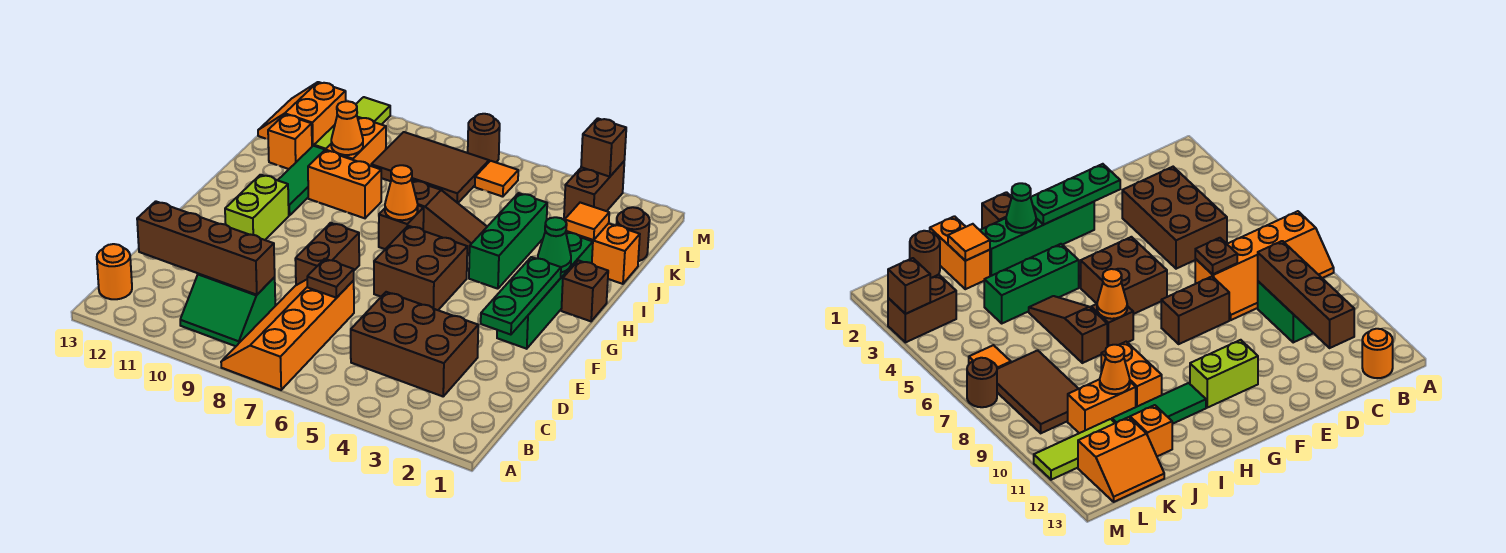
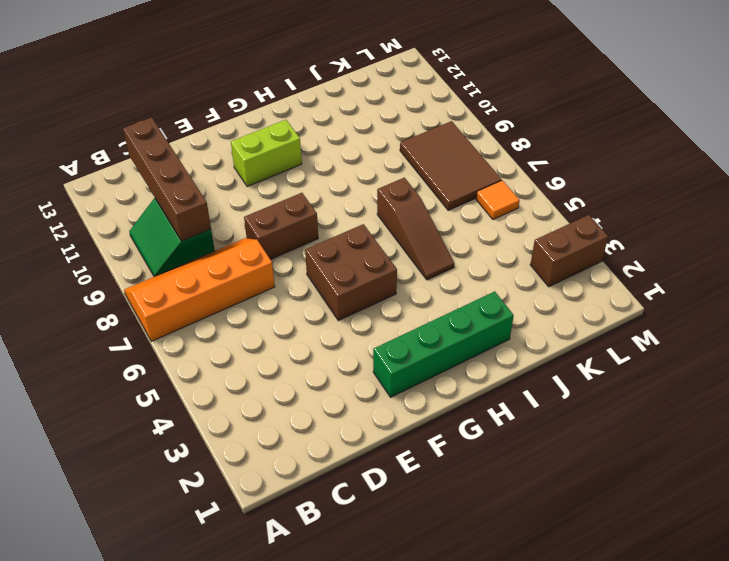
none -> orange round brick B13 level 1
none -> brown brick C3:D5 level 1
none -> brown brick H1 level 1
none -> green brick H4:J4 level 1

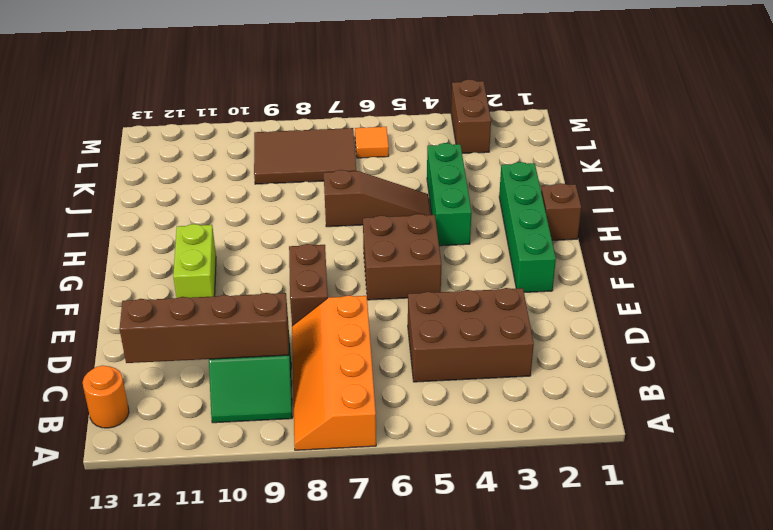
none -> brown brick H7 level 1
none -> green tile H11:J11 level 1
none -> orange brick I9:I10 level 1
none -> orange brick J1:J2 level 1

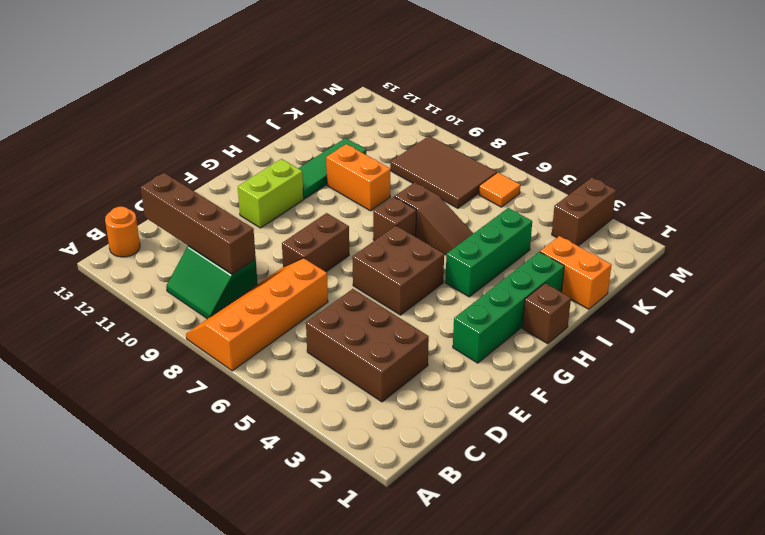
none -> orange brick J10:K10 level 1
none -> orange brick J12 level 1
none -> brown round brick K1 level 1
none -> lime tile K11:M11 level 1

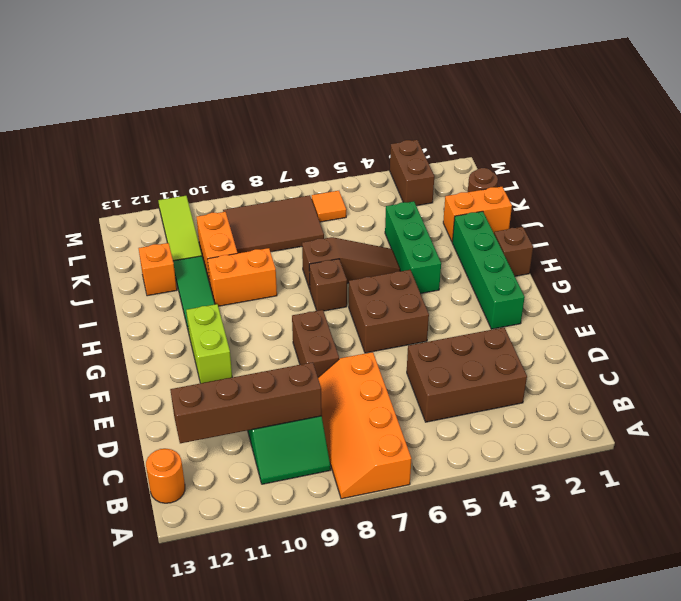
none -> orange slope K12:L13 level 1 top 12
none -> brown round brick M7 level 1
none -> brown plate D7 level 2
none -> green plate E2:G2 level 2

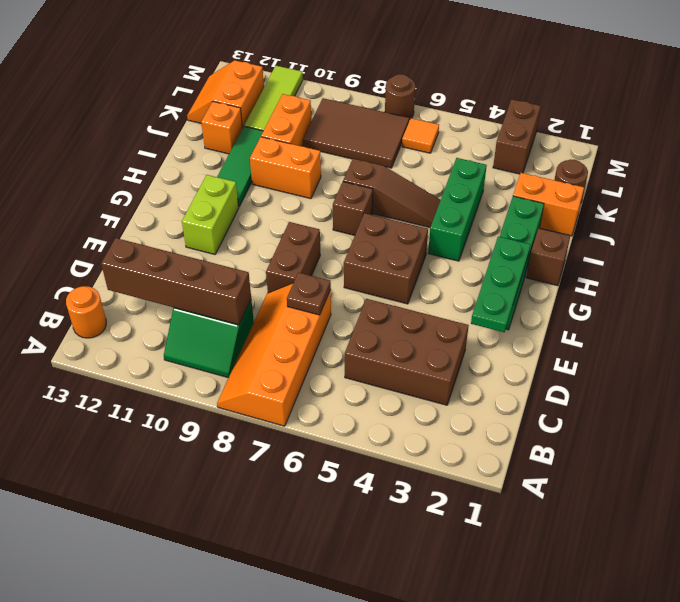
none -> green cone H2 level 2
none -> orange cone H7 level 2
none -> orange tile J2 level 2
none -> orange cone J10 level 2

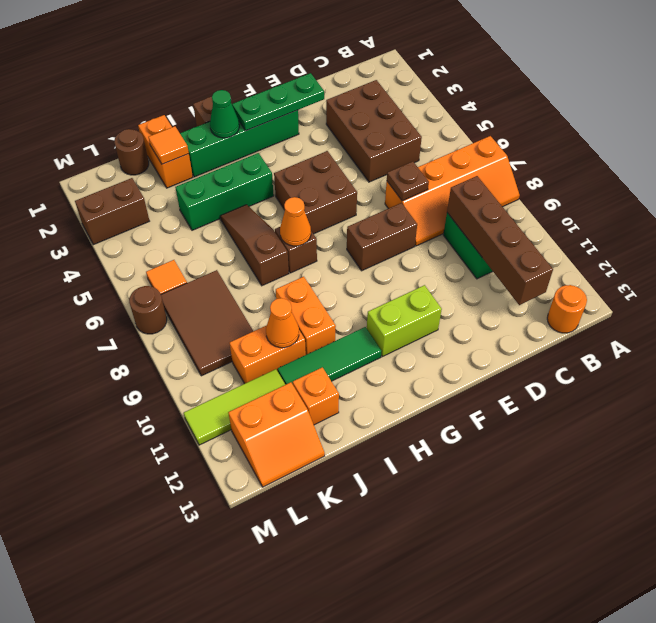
none -> brown brick M3 level 2

